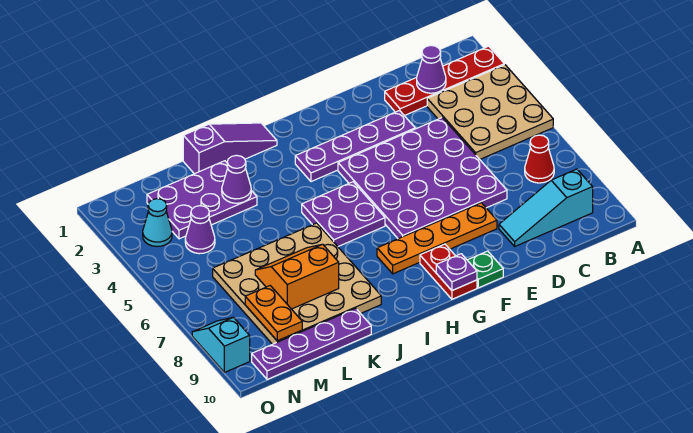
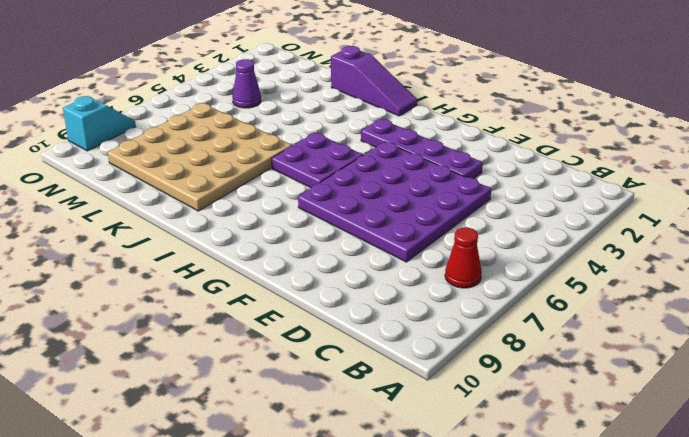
none -> red plate A2:D2 level 1
none -> tan plate A3:C5 level 1
none -> cyan slope B9:D9 level 1 top B

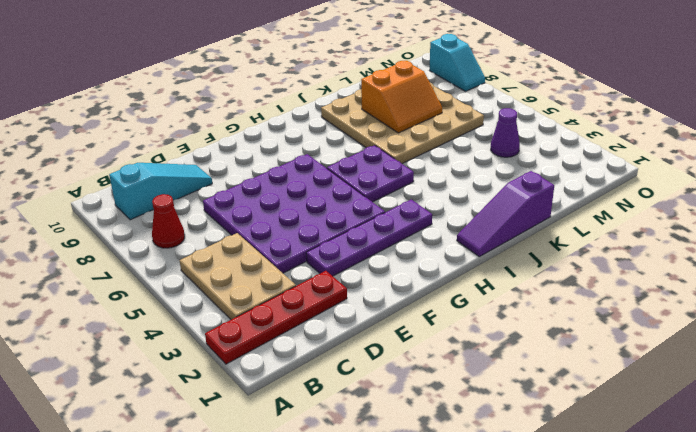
tan plate B3:C5 level 1 -> tan plate A3:C5 level 1
none -> orange plate E8:H8 level 1
none -> green plate F10 level 1
none -> red plate G9:G10 level 1

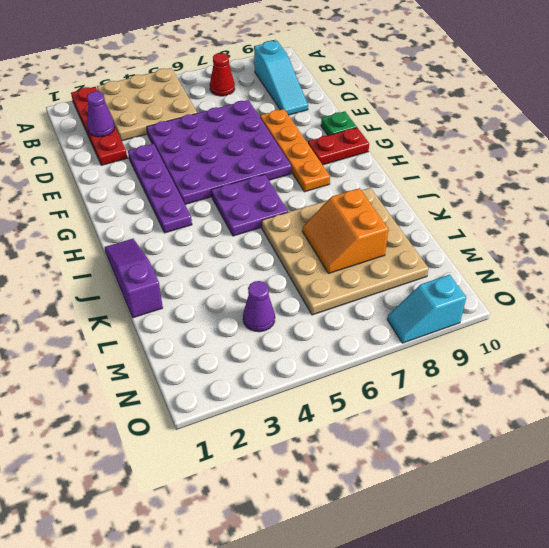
none -> purple plate K2:M3 level 1
none -> purple plate K10:N10 level 1
none -> cyan cone N3 level 1

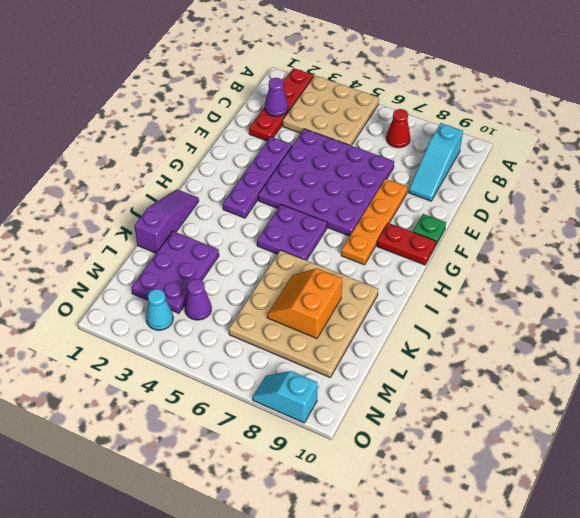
none -> purple plate K10:N10 level 1
none -> purple plate G10 level 2
none -> purple cone K3 level 2

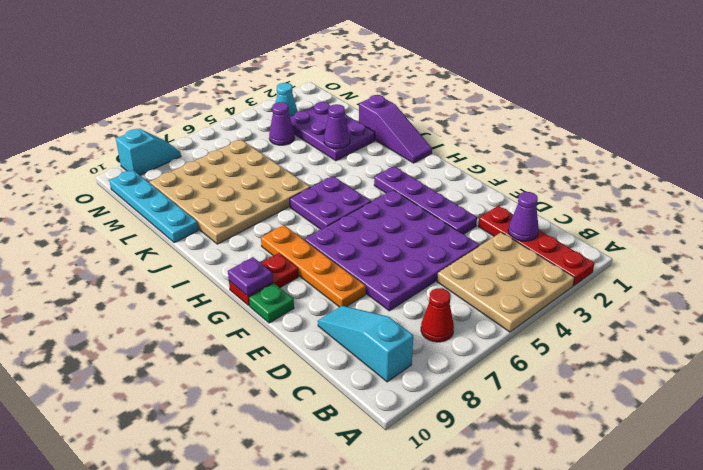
cyan plate K10:N10 level 1 -> purple plate K10:N10 level 1
none -> orange slope K7:L8 level 2 top 8
none -> orange plate M8:M9 level 2

